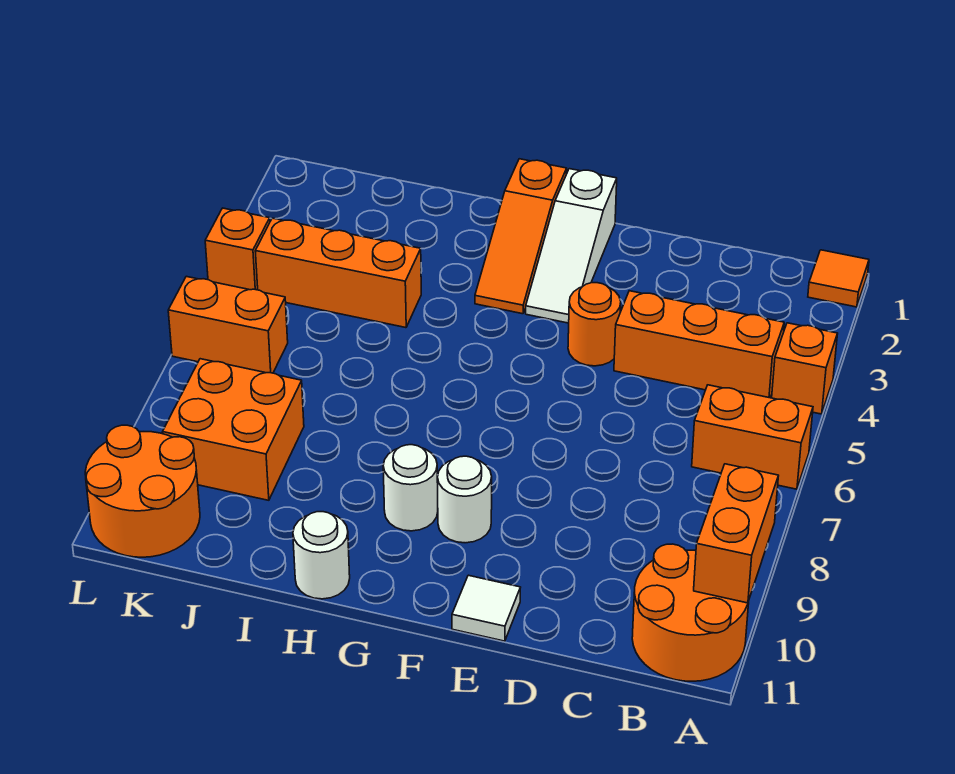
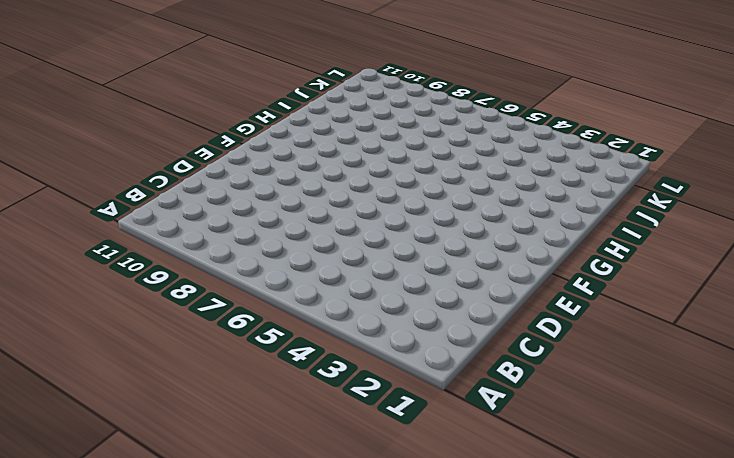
none -> orange tile A1 level 1
none -> orange brick A4 level 1
none -> orange brick A6:B6 level 1

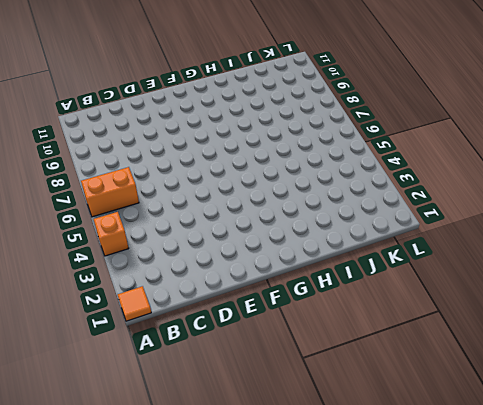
none -> orange round brick A10:B11 level 1
none -> orange brick B4:D4 level 1
none -> orange round brick E4 level 1

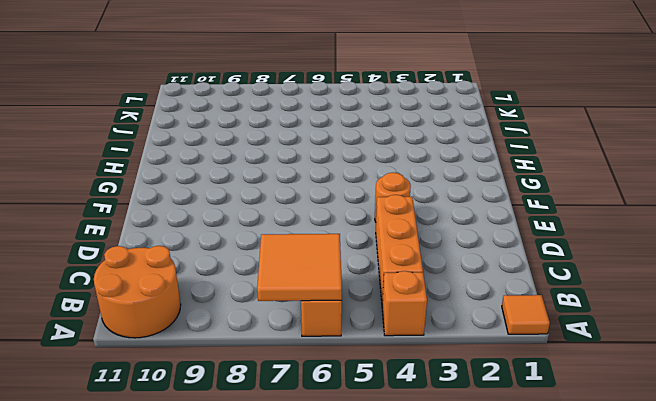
orange tile A6:B7 level 2 -> none
none -> white tile E11 level 1
none -> white slope F1:F3 level 1 top 1
none -> white round brick F9 level 1

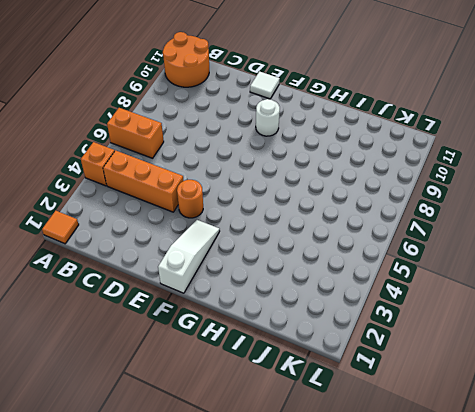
none -> orange slope G1:G3 level 1 top 1
none -> white round brick G9 level 1
none -> white round brick H11 level 1

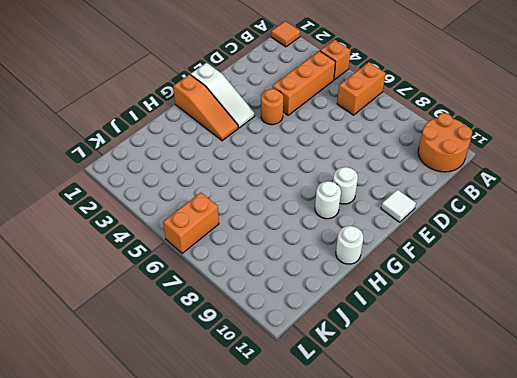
none -> orange brick I4:K4 level 1
none -> orange brick J8:K9 level 1
none -> orange round brick K10:L11 level 1

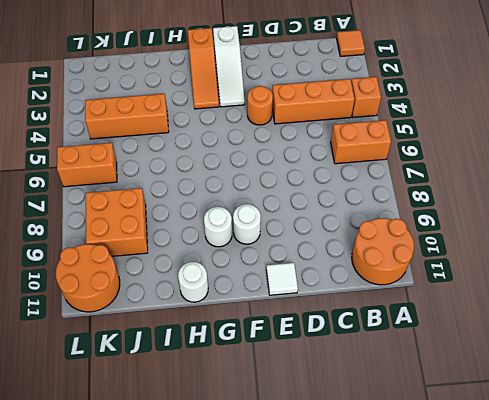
none -> orange brick L4 level 1
none -> orange brick A9:A10 level 2

